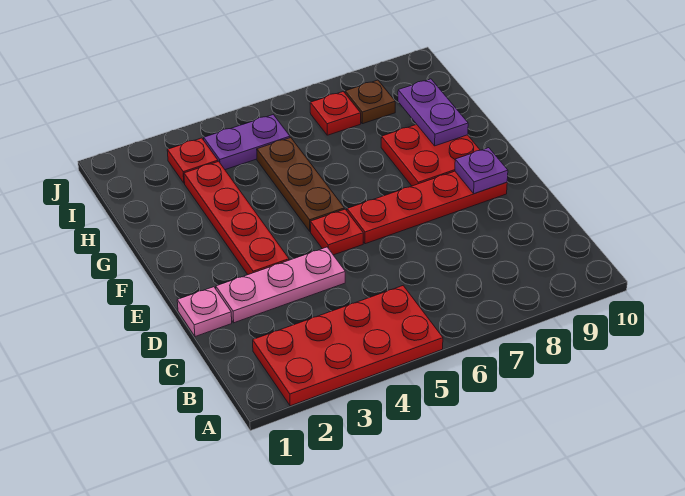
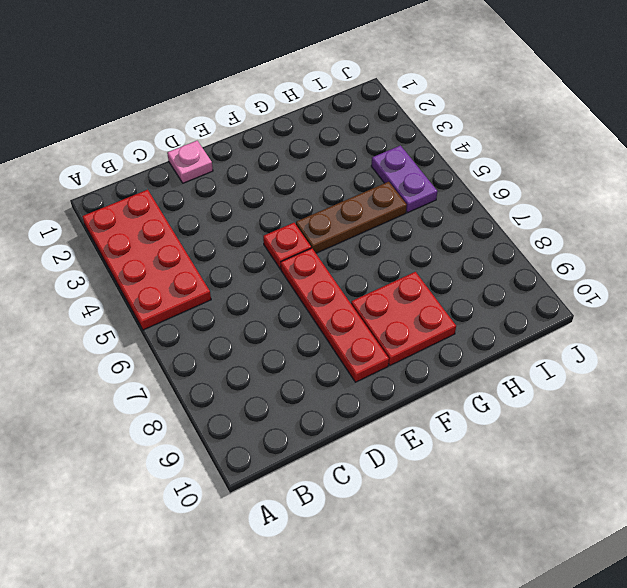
none -> pink plate D2:D4 level 1
none -> red plate E3:H3 level 1
none -> red plate I3 level 1

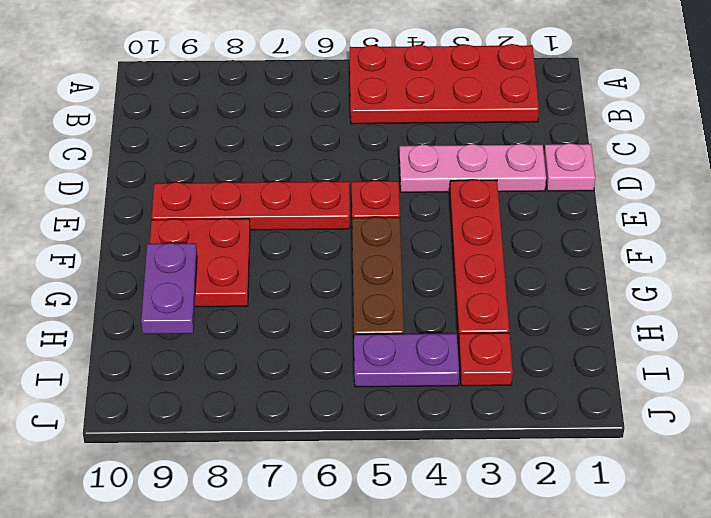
none -> red plate I7 level 1
none -> brown plate I8 level 1
none -> purple plate E9 level 2

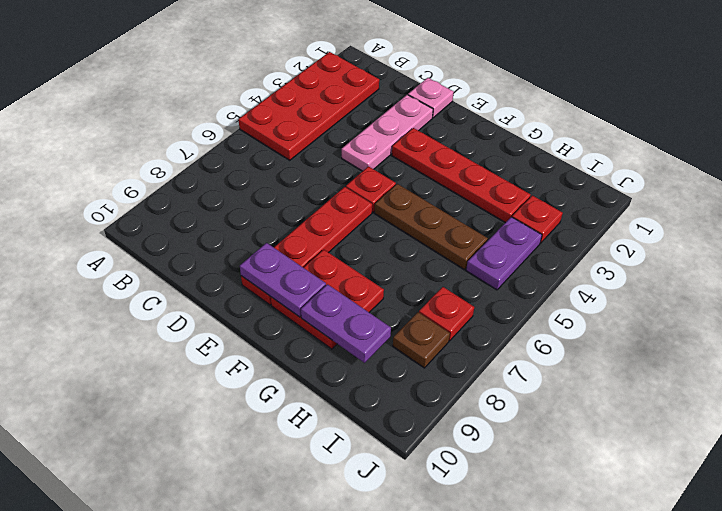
purple plate E9:F9 level 2 -> purple plate E9 level 2

